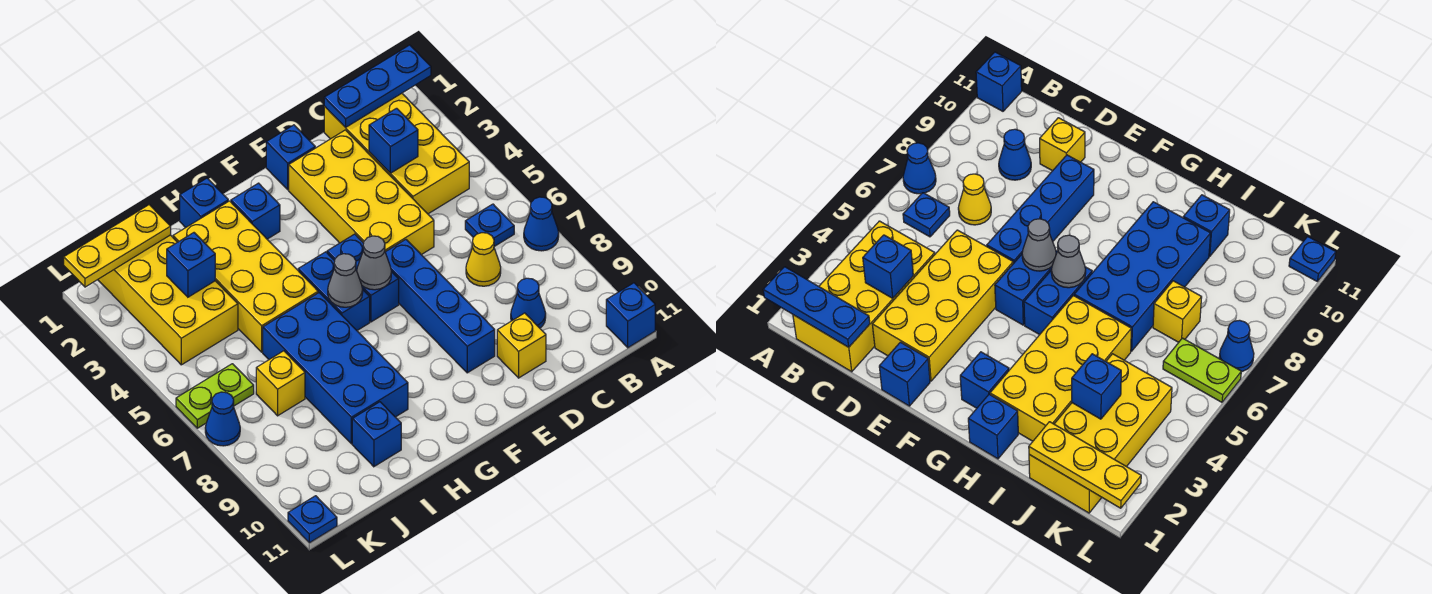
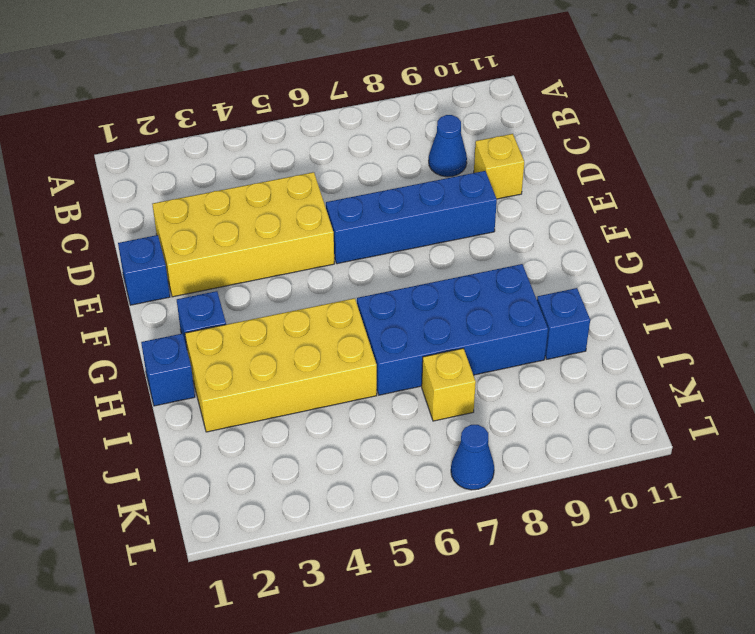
none -> blue cone A7 level 1
none -> blue brick A11 level 1
none -> yellow brick B1:C4 level 1

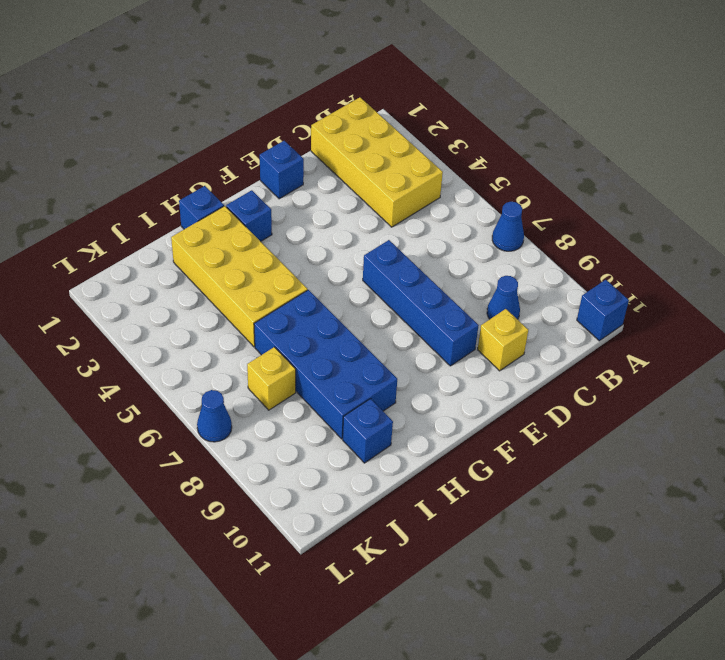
none -> blue plate B6 level 1
none -> yellow cone C7 level 1
none -> yellow brick D2:E5 level 1

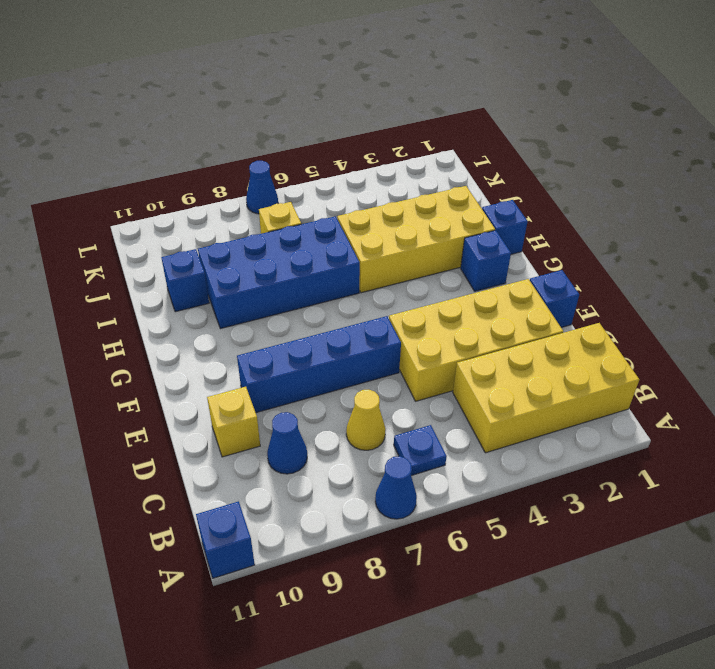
none -> blue brick F5:F6 level 1
none -> blue brick G5:G6 level 1
none -> yellow brick J1:K4 level 1

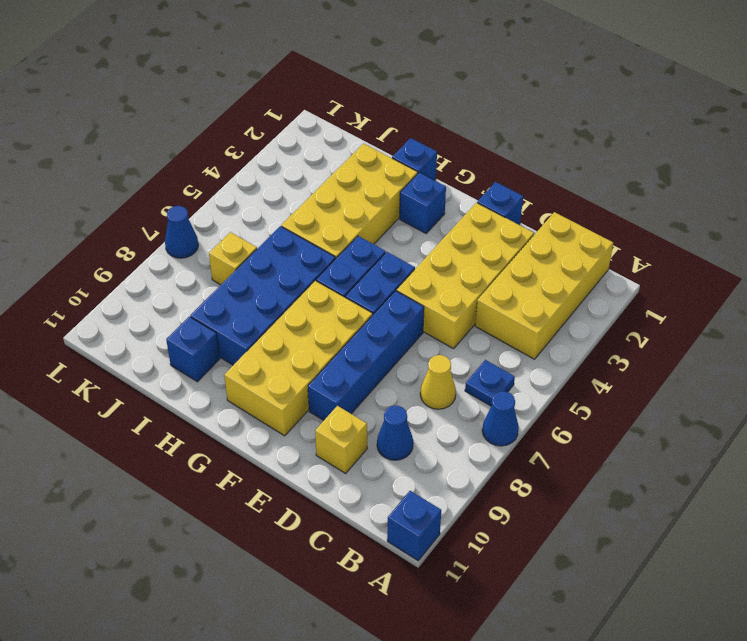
yellow brick F7:G10 level 1 -> yellow brick J1:K4 level 1
none -> lime plate K6:L6 level 1
none -> blue plate L11 level 1
none -> blue plate A1:C1 level 2

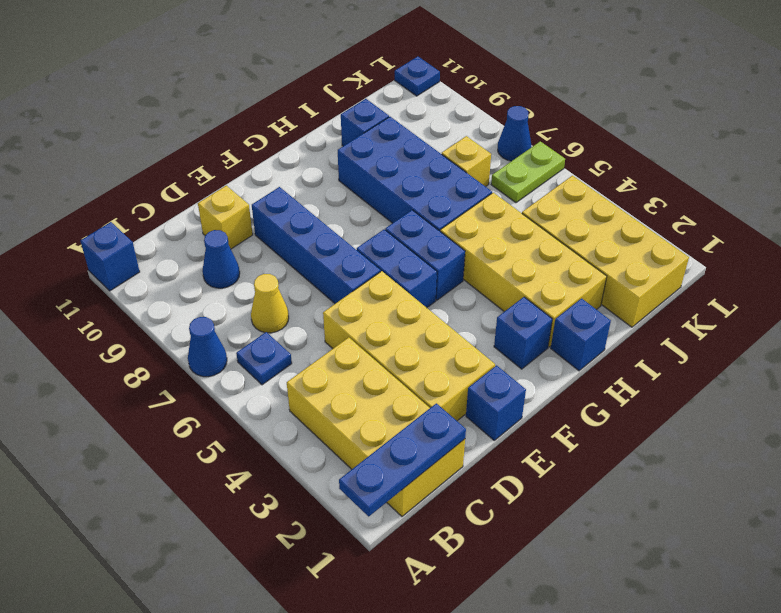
none -> blue brick C3 level 2
none -> grey cone F6 level 2
none -> grey cone G6 level 2

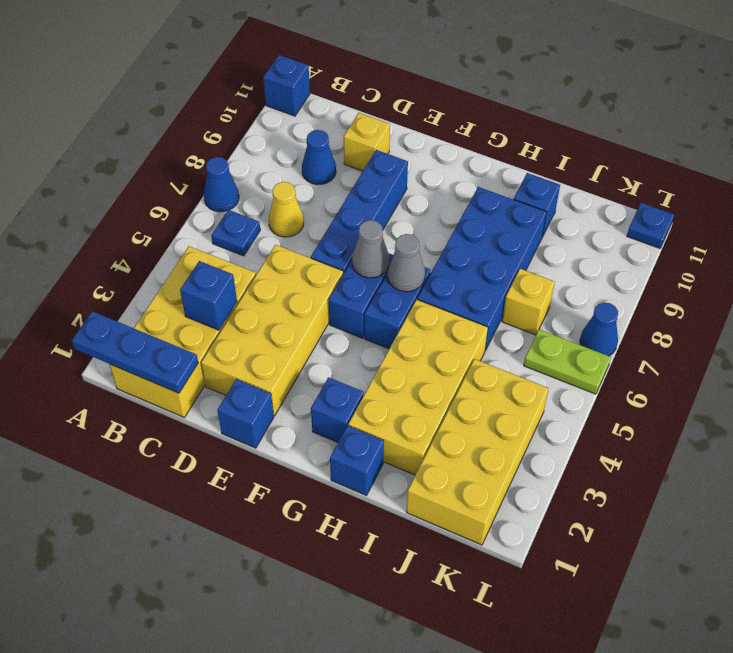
none -> yellow plate J1:L1 level 2
none -> blue brick J3 level 2

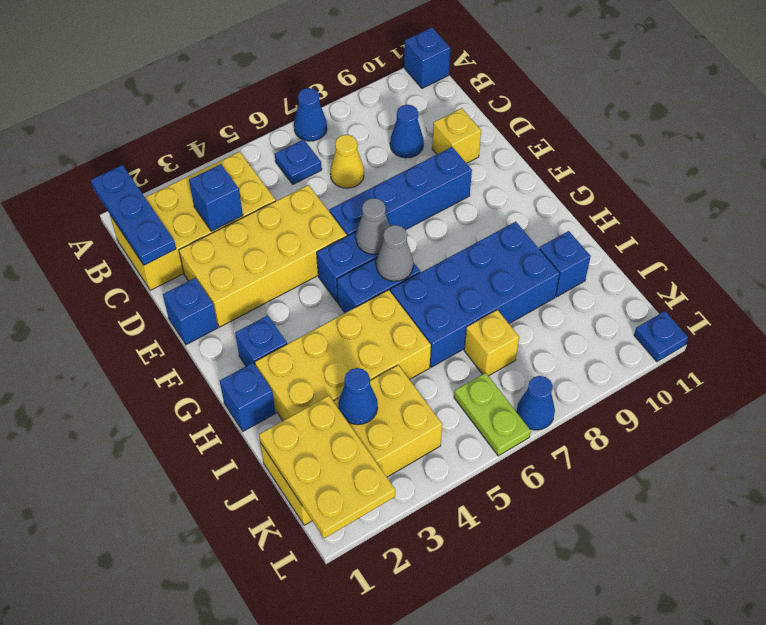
yellow plate J1:L2 level 2 -> yellow plate J1:L1 level 2
blue cone J3 level 2 -> blue brick J3 level 2

